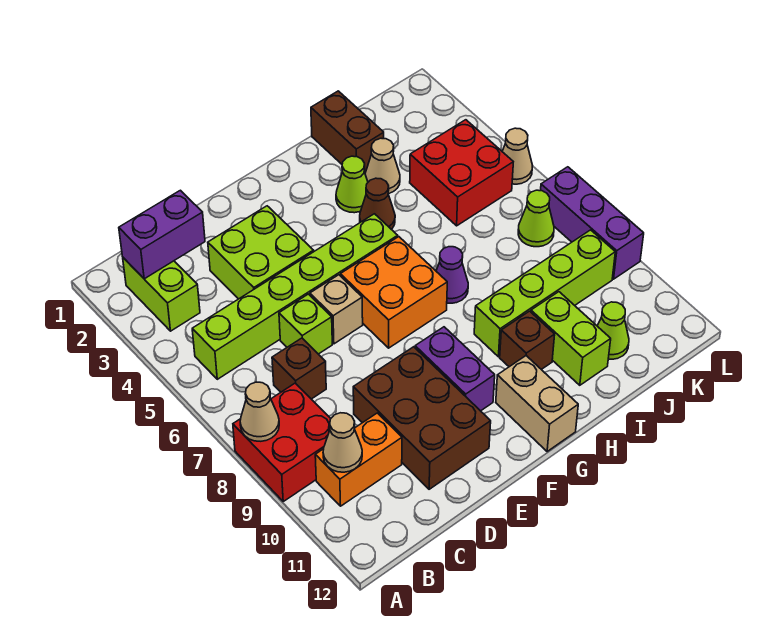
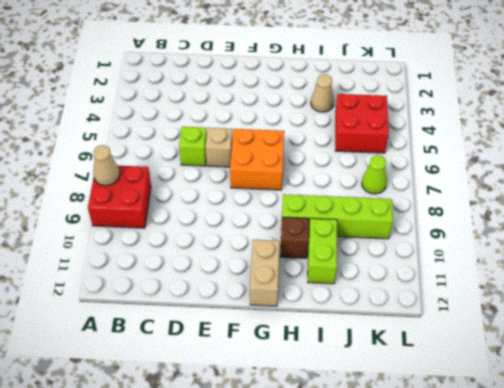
none -> lime brick B2:B3 level 1
none -> lime brick B5:G5 level 1
none -> orange brick B10:C10 level 1

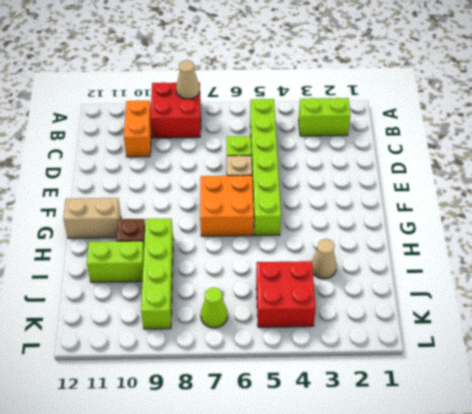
none -> brown brick C7 level 1
none -> lime brick D3:E4 level 1
none -> brown brick D9:E11 level 1

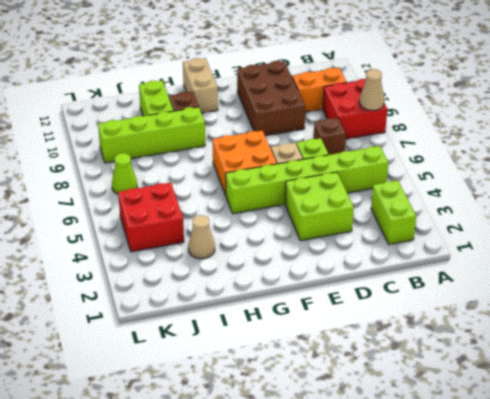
none -> purple brick F9:F10 level 1
none -> lime cone H3 level 1
none -> brown cone H4 level 1

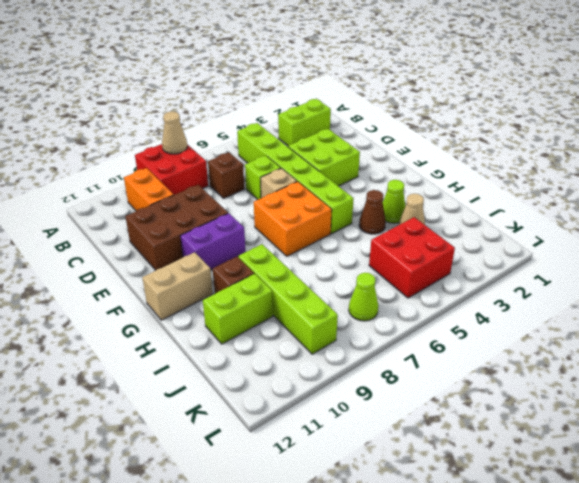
none -> purple cone H7 level 1
none -> brown brick I1:I2 level 1
none -> lime cone J11 level 1

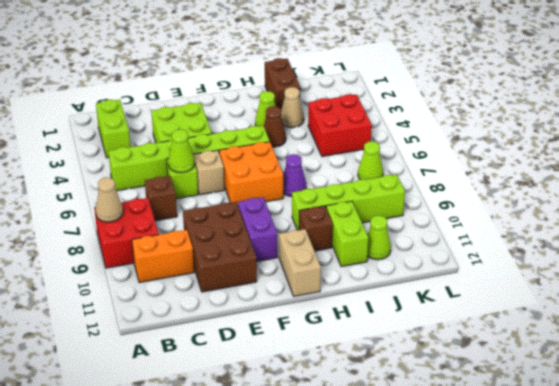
lime cone D6 level 2 -> none
none -> tan cone L5 level 1
none -> purple brick L7:L9 level 1
none -> purple brick B2:C2 level 2

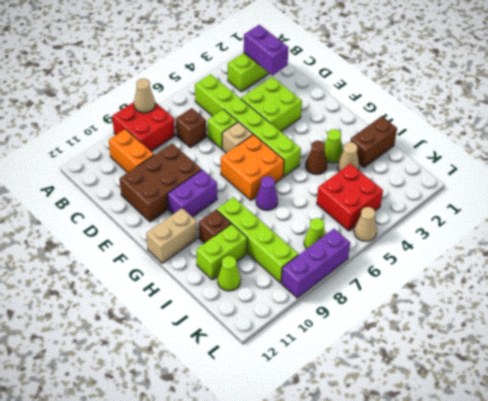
none -> tan cone B10 level 2

